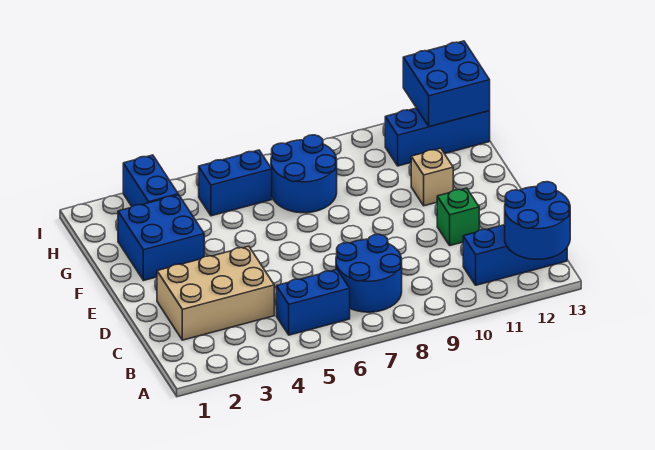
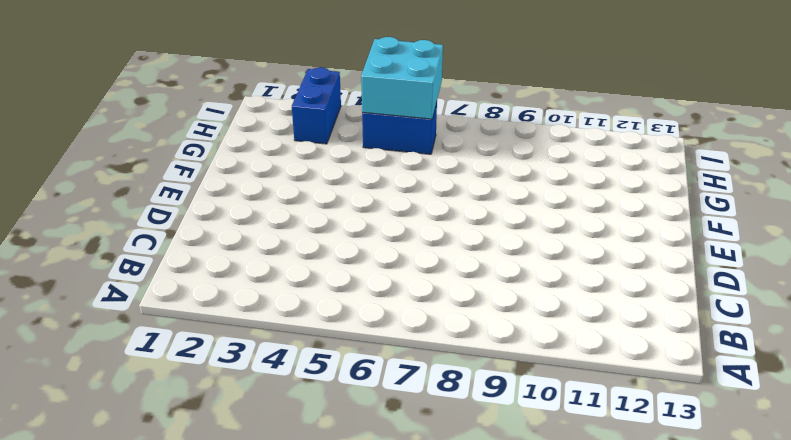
cyan brick H5:I6 level 2 -> none
none -> blue brick B5:B6 level 1
none -> blue round brick B7:C8 level 1
none -> blue brick B11:B13 level 1

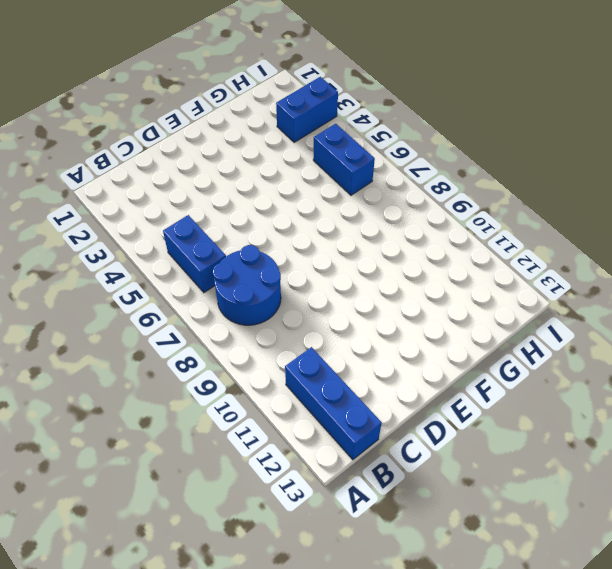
none -> tan brick C2:D4 level 1
none -> green brick D11 level 1
none -> blue brick F2:G3 level 1

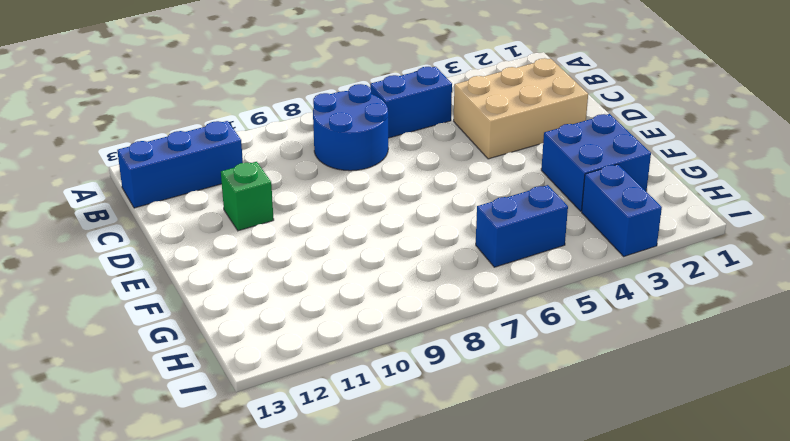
none -> tan brick F11 level 1
none -> blue round brick G7:H8 level 1
none -> blue brick H11:H13 level 1

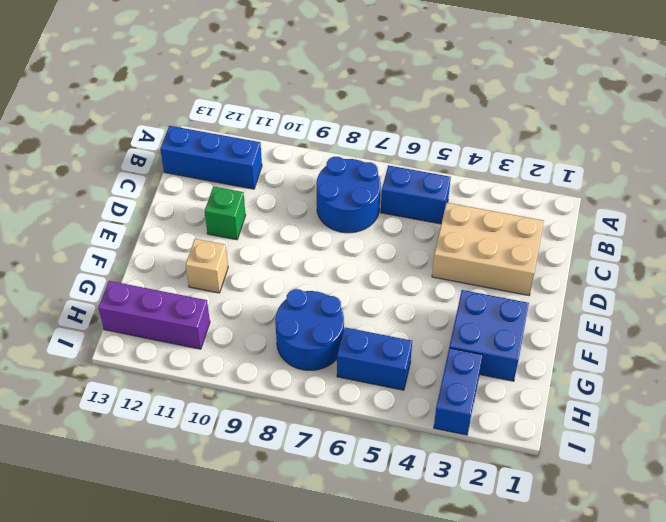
purple brick H11:H13 level 1 -> blue brick H11:H13 level 1
none -> blue round brick A12:B13 level 2
none -> blue brick H12:I13 level 2

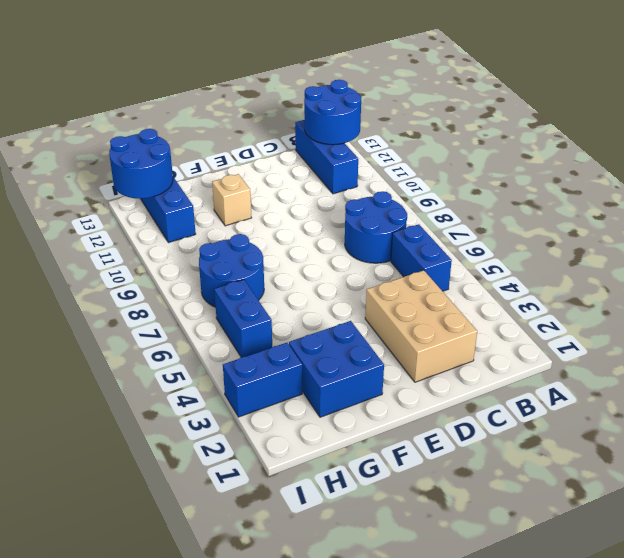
blue round brick H12:I13 level 2 -> blue brick H12:I13 level 2
none -> green brick D11 level 1

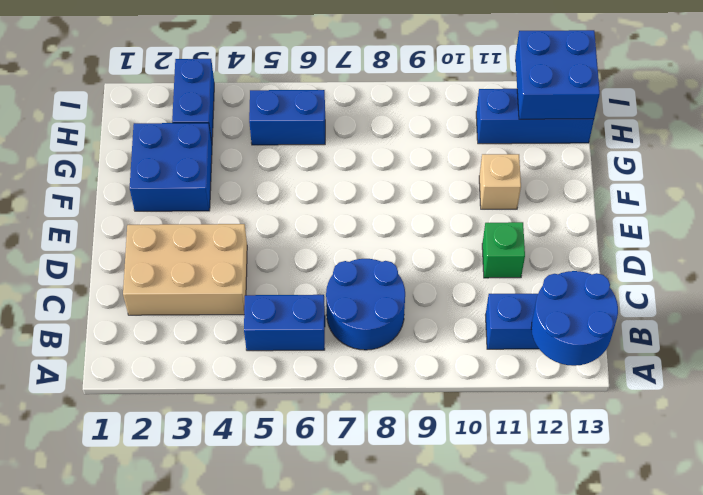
none -> blue round brick G7:H8 level 1

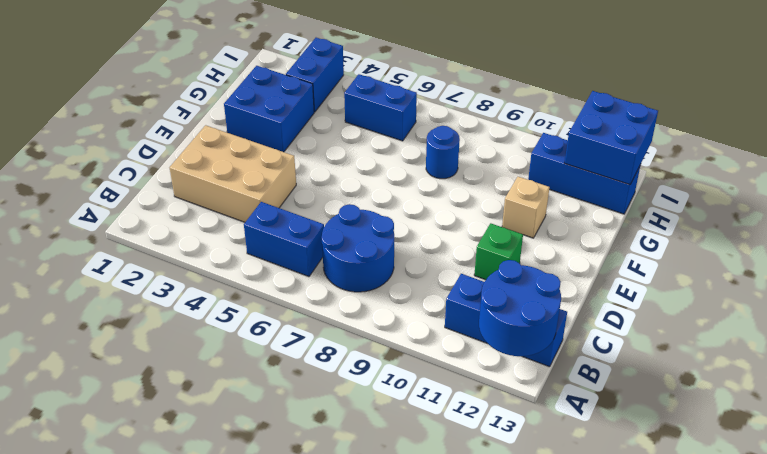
blue round brick G8 level 1 -> blue round brick G7:H8 level 1

